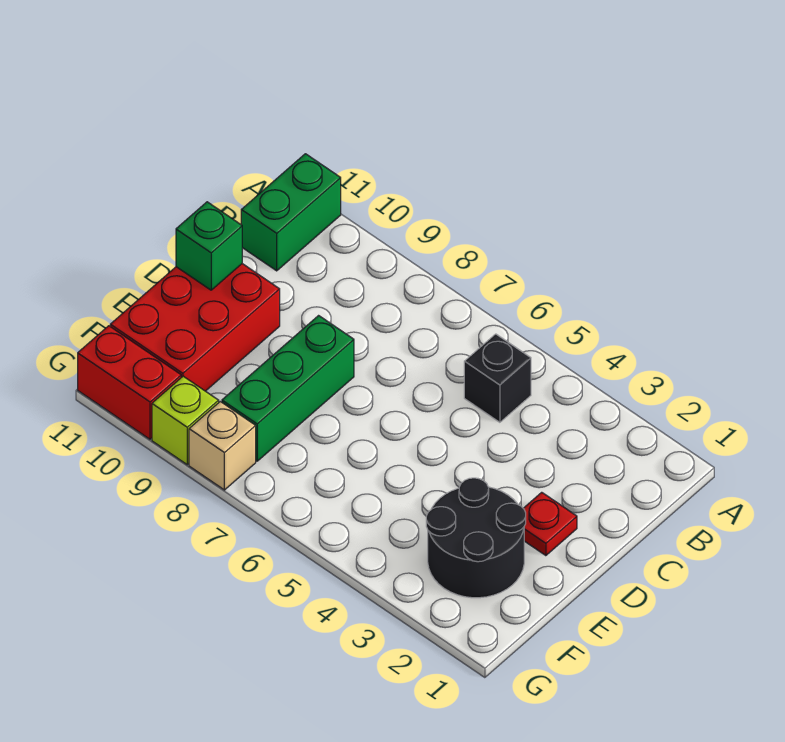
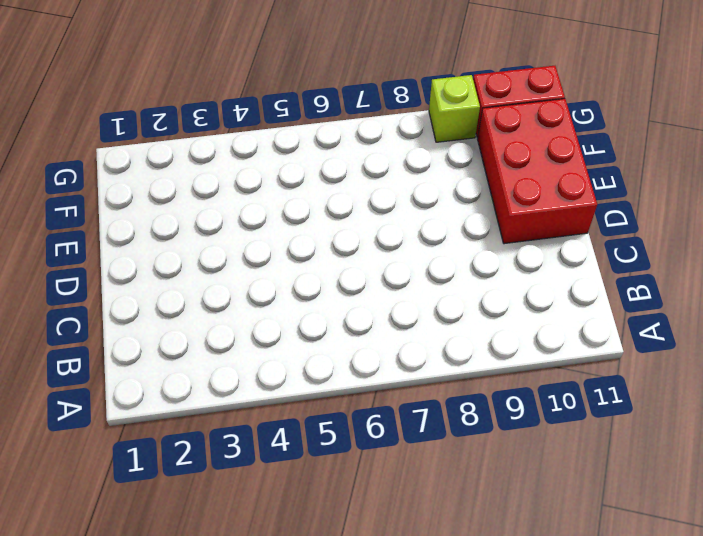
none -> green brick A11:B11 level 1
none -> black brick B5 level 1

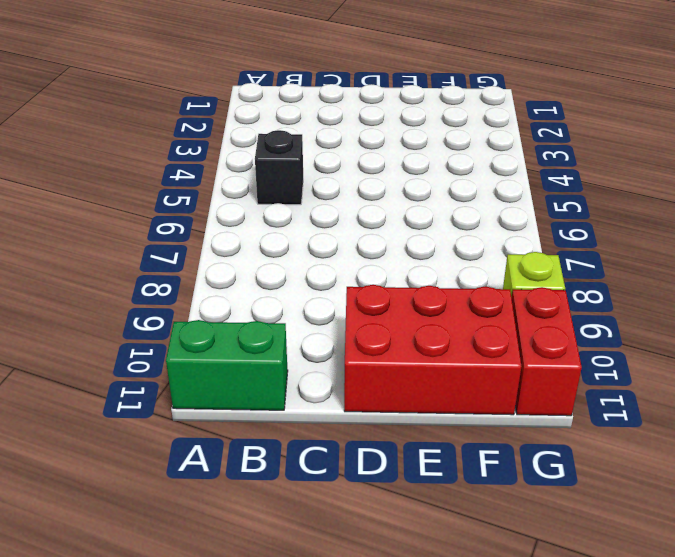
none -> red plate D2 level 1
none -> green brick D8:F8 level 1

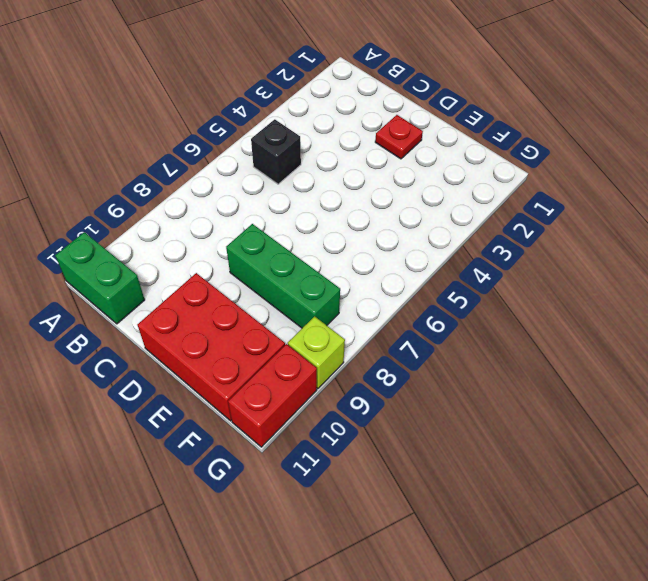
none -> black round brick E2:F3 level 1
none -> tan brick G8 level 1

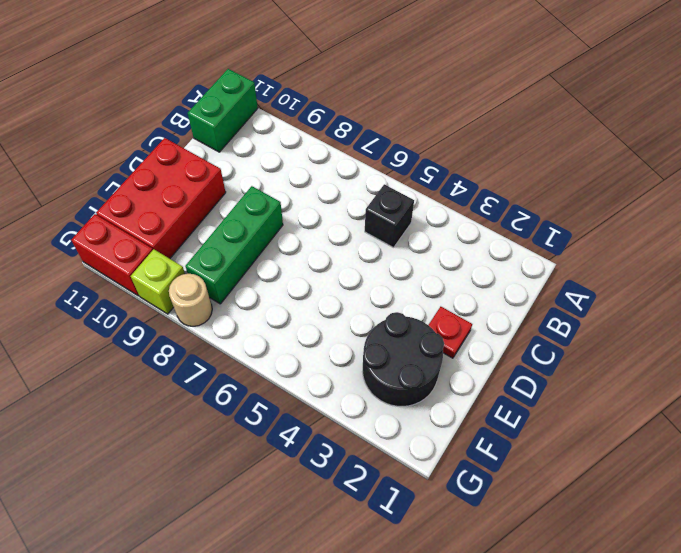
tan round brick G8 level 1 -> tan brick G8 level 1
none -> green brick D11 level 2

